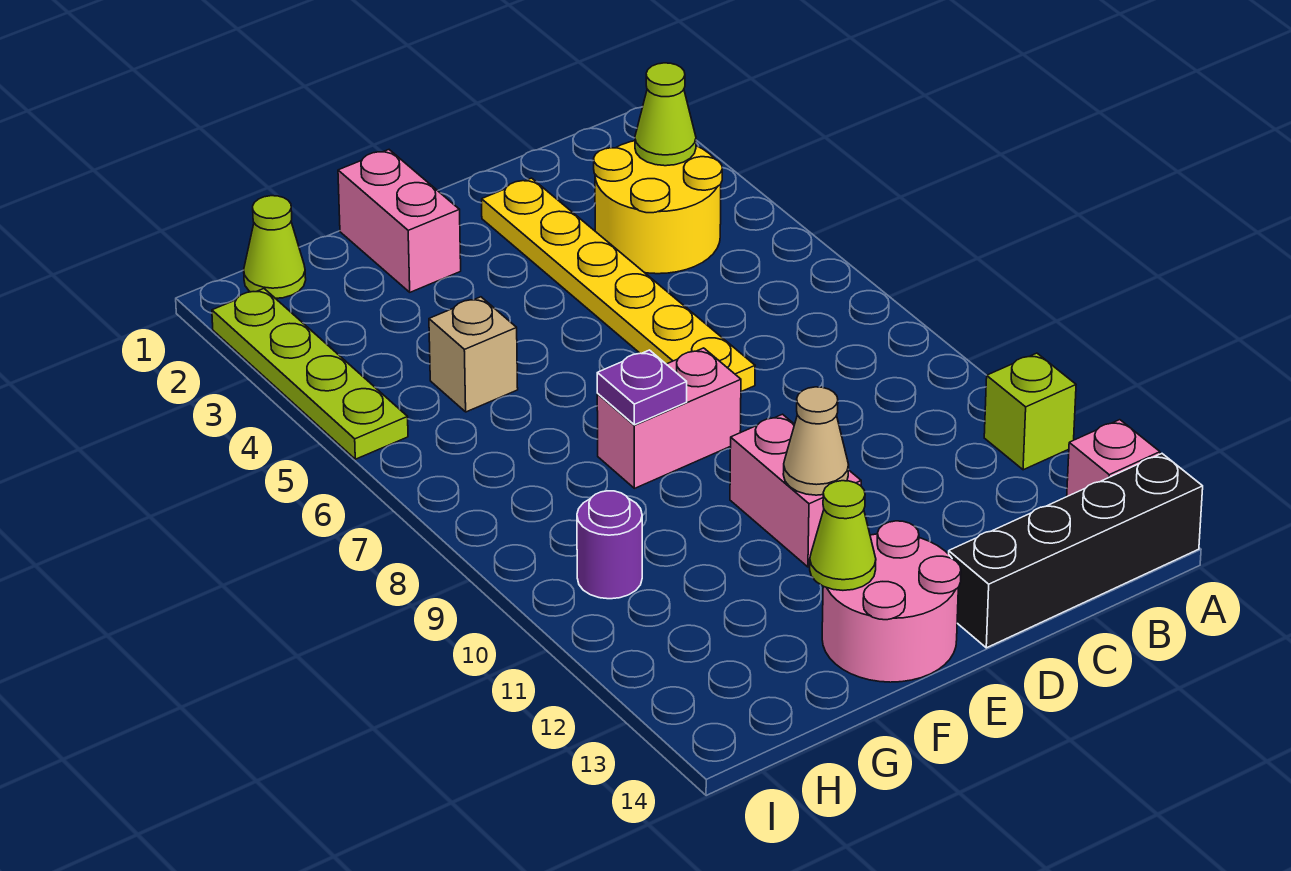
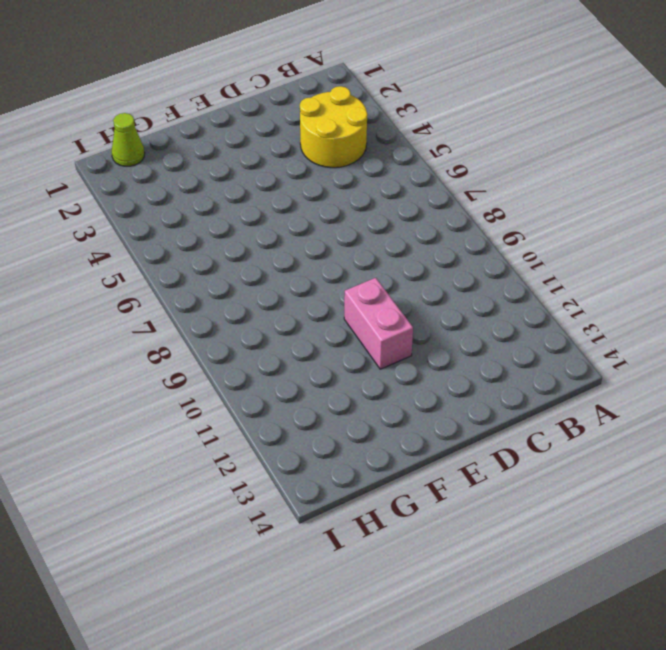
none -> lime brick A11 level 1
none -> pink brick A13 level 1
none -> black brick A14:D14 level 1

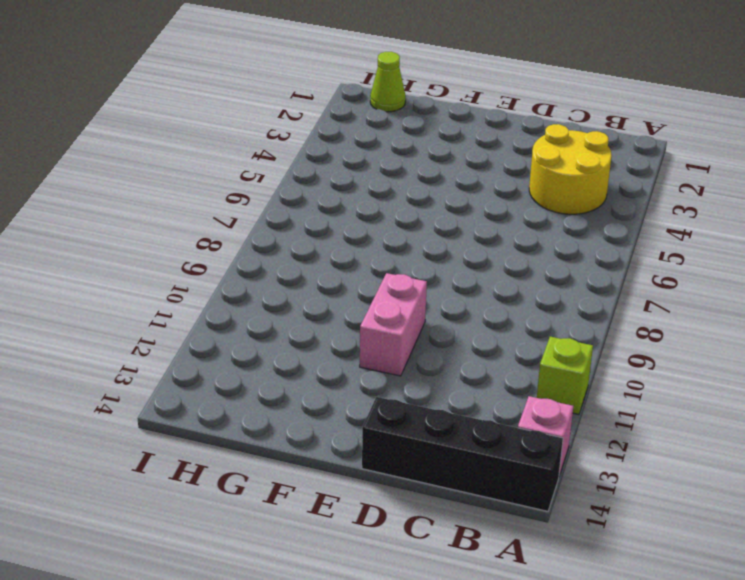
none -> yellow plate D2:D7 level 1
none -> pink brick E8:F8 level 1
none -> pink round brick E13:F14 level 1

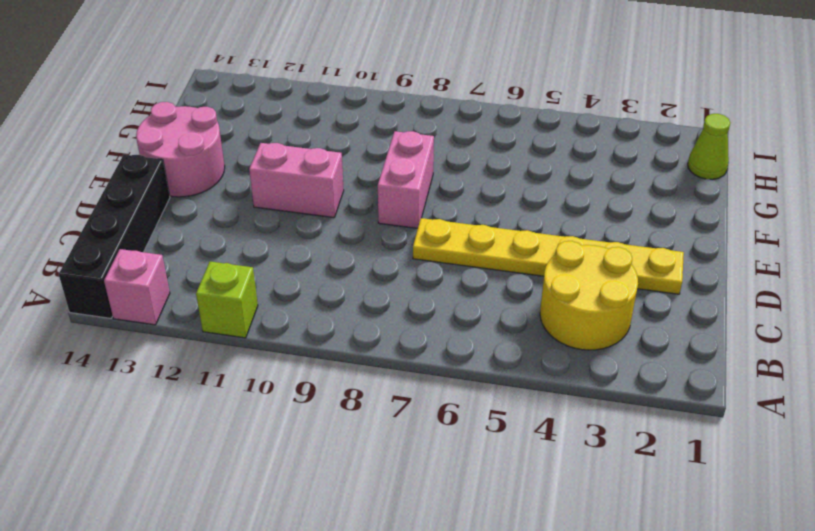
none -> pink brick F1:F2 level 1
none -> tan brick G5 level 1
none -> purple round brick H10 level 1

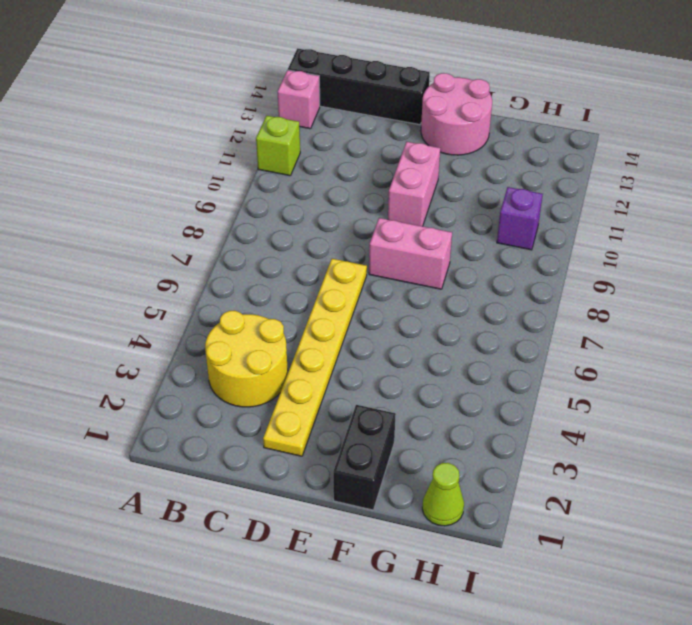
black brick F1:F2 level 1 -> pink brick F1:F2 level 1
purple brick H10 level 1 -> purple round brick H10 level 1
none -> tan brick G5 level 1
none -> lime plate I2:I5 level 1
none -> lime cone B3 level 2

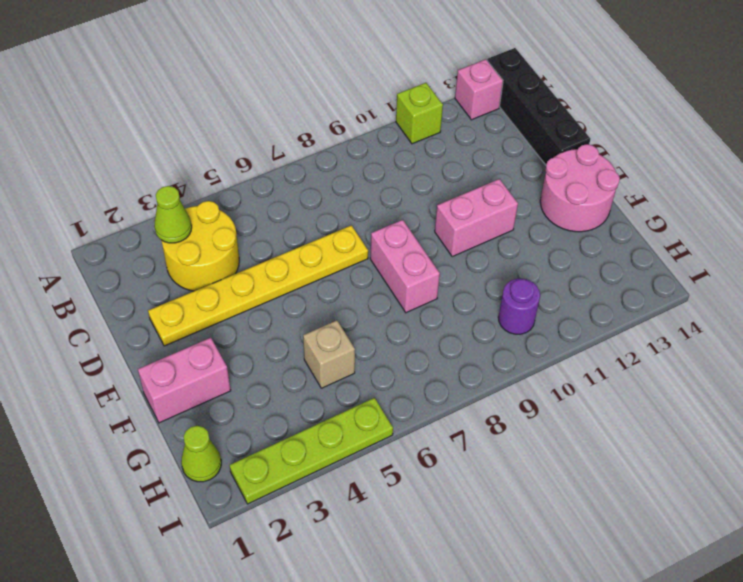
none -> tan cone E11 level 2
none -> purple plate F8 level 2
none -> lime cone F13 level 2

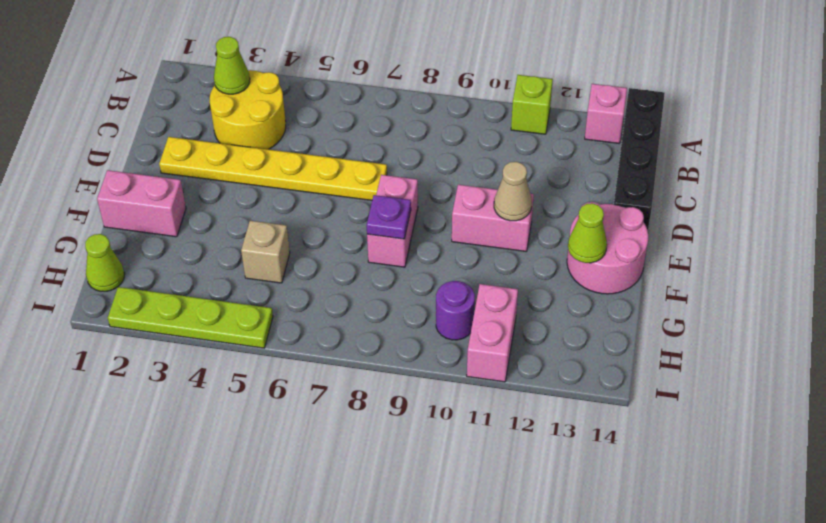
pink brick H11:I11 level 1 -> none

